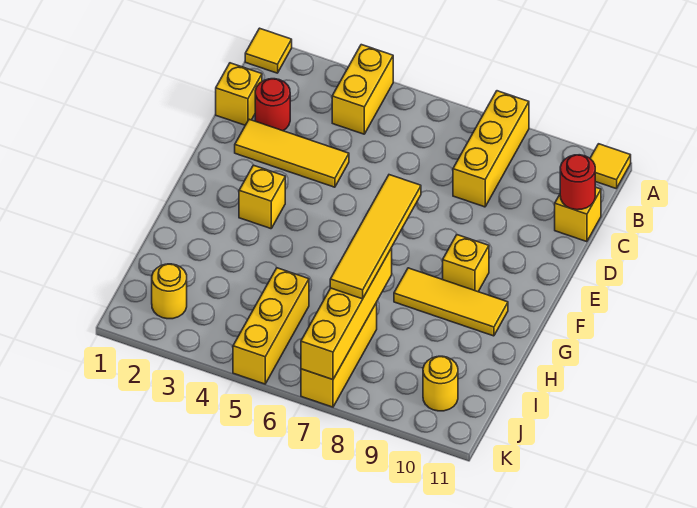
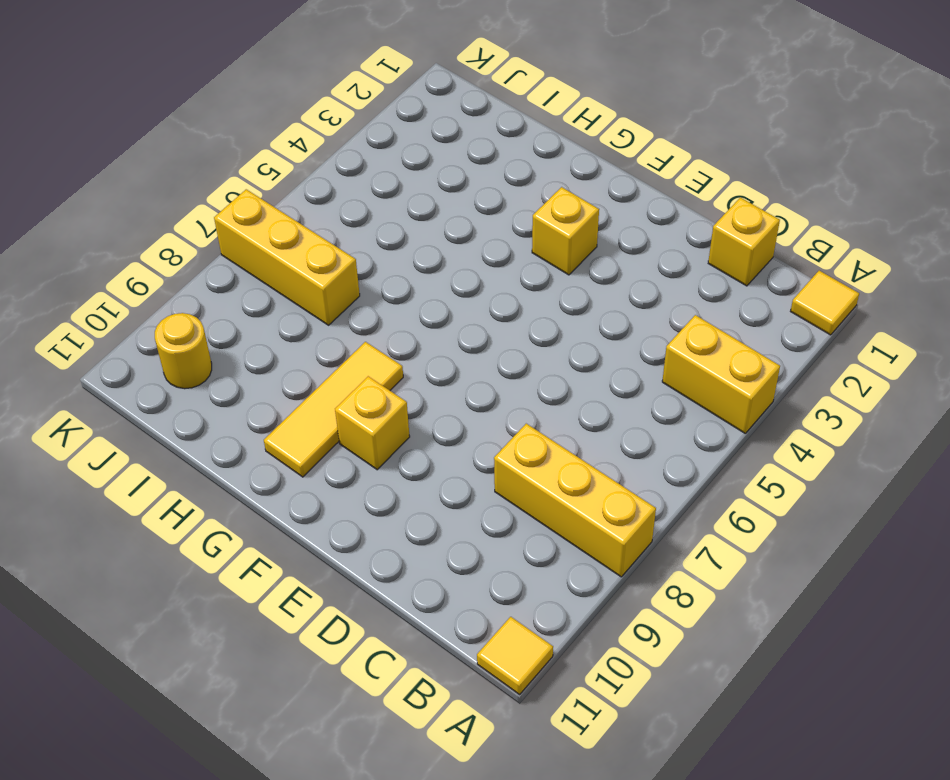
none -> red round brick C2 level 1
none -> yellow brick C11 level 1
none -> yellow tile D2:D4 level 1

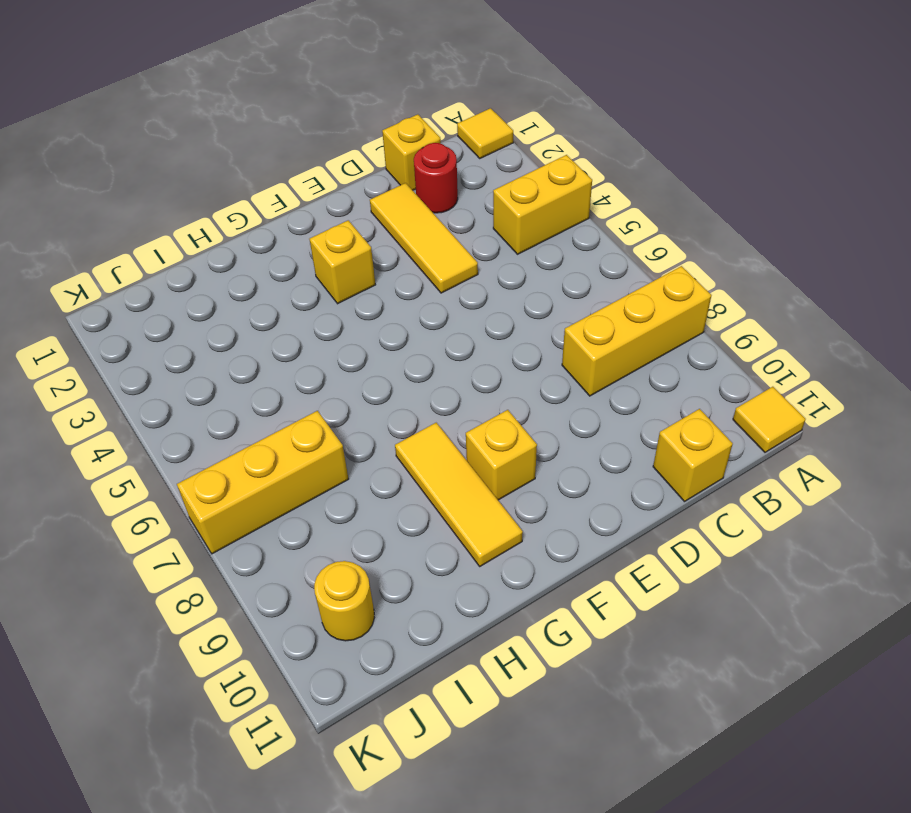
none -> yellow brick I5:K5 level 1
none -> yellow round brick J2 level 1
none -> red round brick C11 level 2

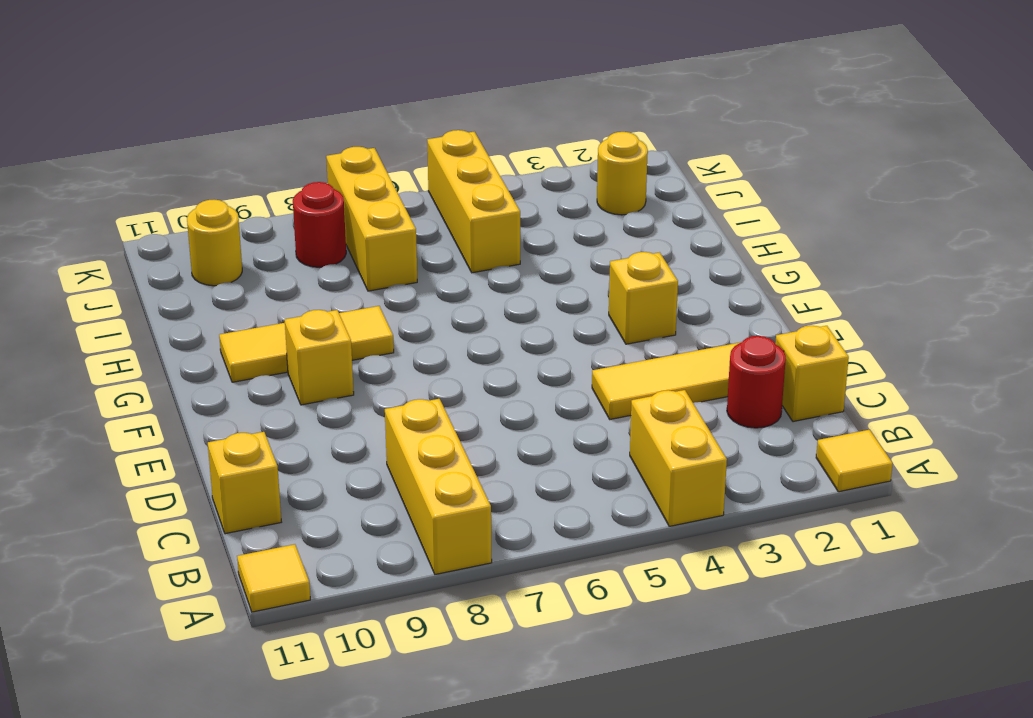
red round brick J8 level 1 -> red round brick C11 level 2
none -> yellow brick H7:K7 level 2
none -> yellow tile F7:I7 level 3

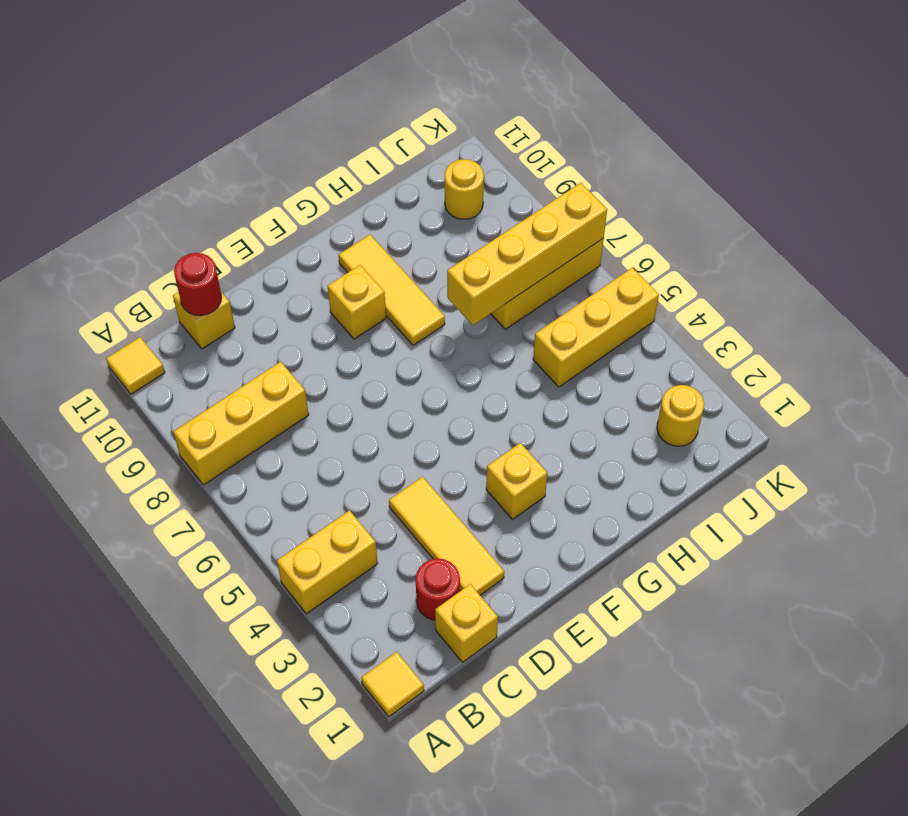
none -> yellow tile F7:I7 level 3

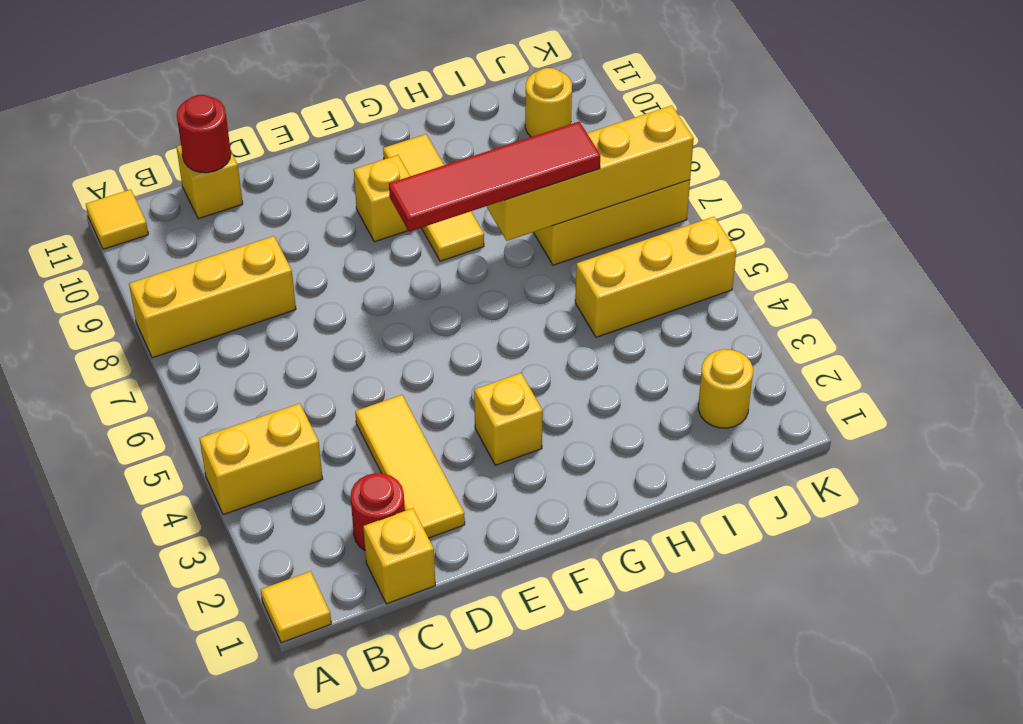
red tile F7:I7 level 3 -> yellow tile F7:I7 level 3

